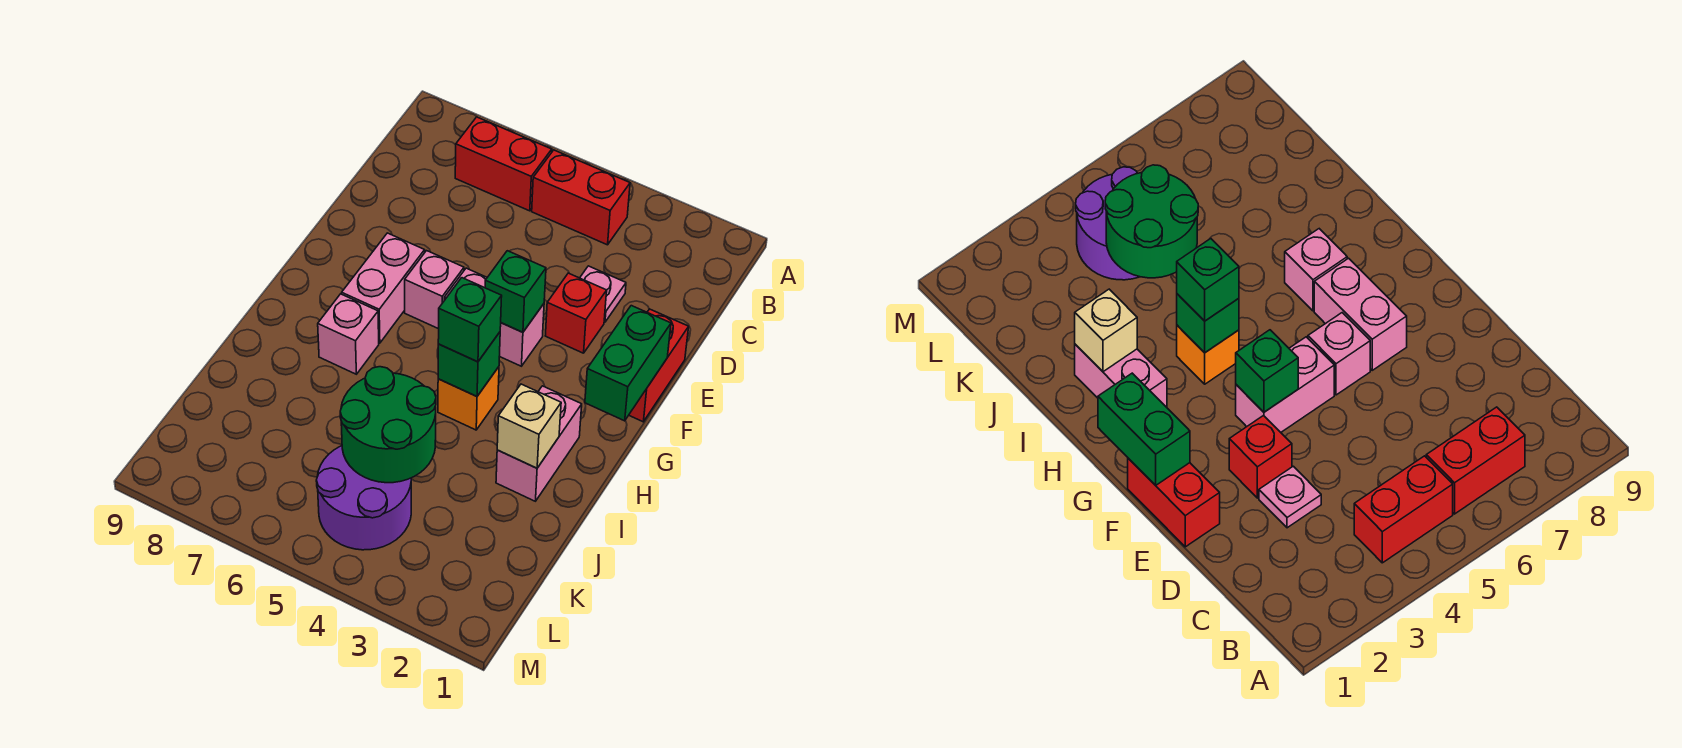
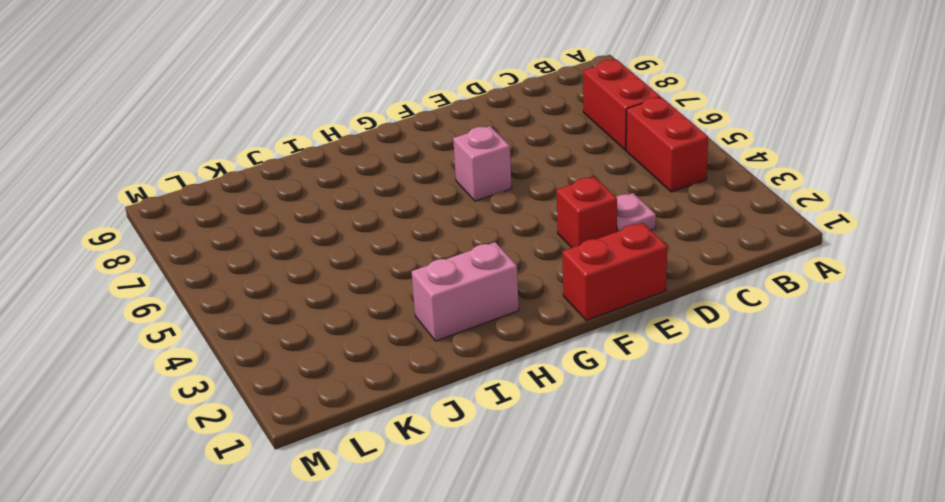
none -> pink brick F4:F5 level 1
none -> pink brick F7:G7 level 1
none -> orange brick H4 level 1

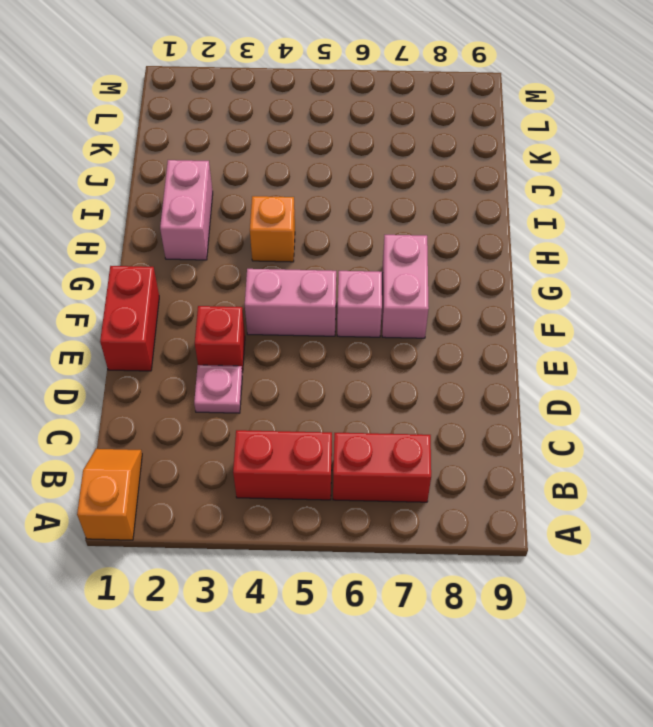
orange slope A1:B1 level 1 top A -> none
none -> pink brick H7 level 1
none -> purple round brick K4:L5 level 1
none -> green brick F1:G1 level 2

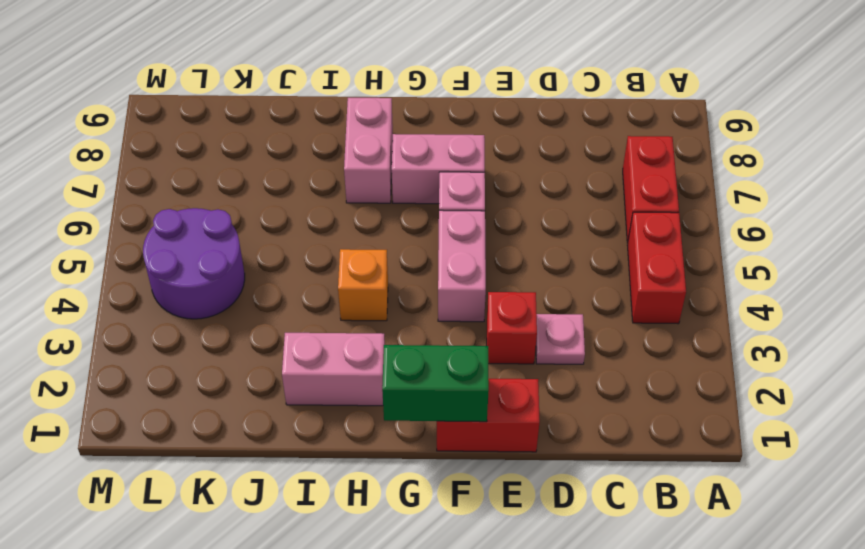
pink brick H7:H8 level 1 -> pink brick H7 level 1
none -> green brick F4 level 2
none -> green brick H4 level 2
none -> tan brick I2 level 2

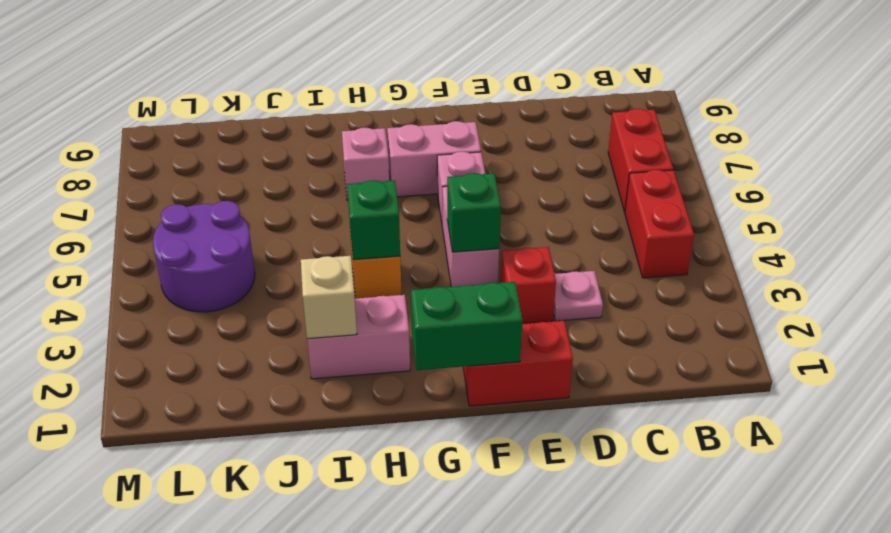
none -> green round brick J4:K5 level 2
none -> green brick H4 level 3

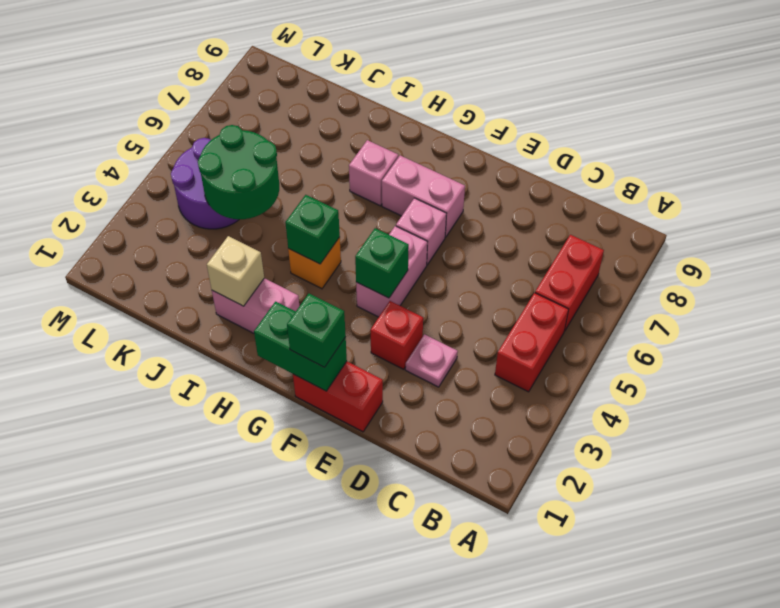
green brick F1 level 3 -> green brick H4 level 3

